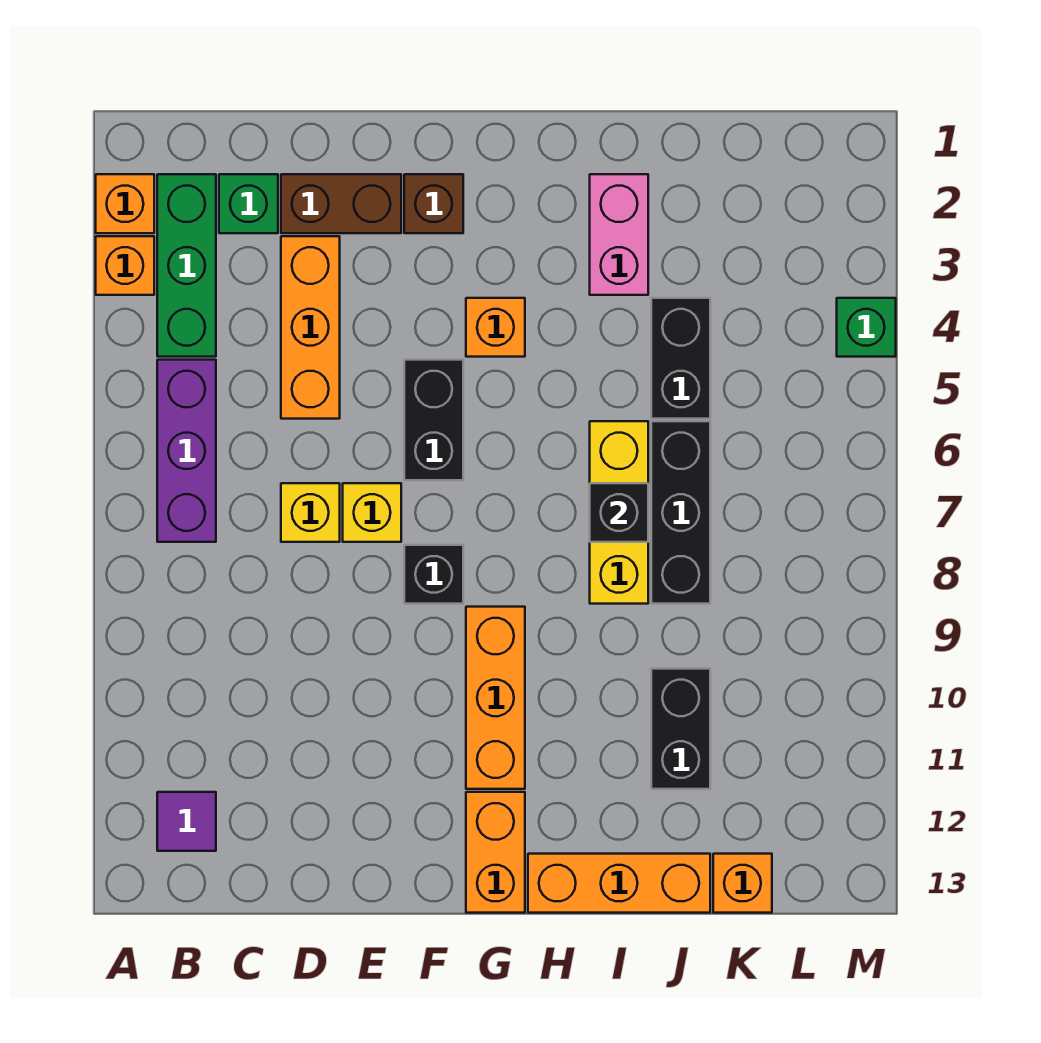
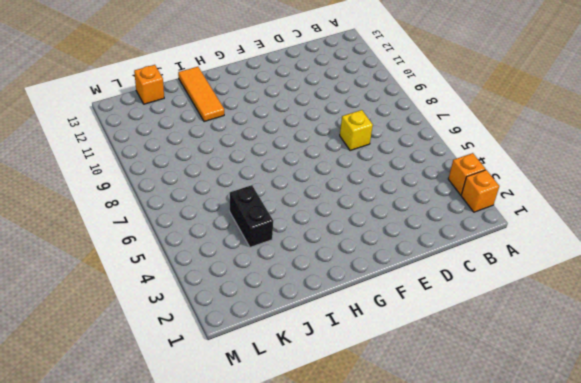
orange tile I11:I13 level 1 -> orange brick H13:J13 level 1
none -> green brick B2:B4 level 1
none -> purple brick B5:B7 level 1
none -> purple tile B12 level 1

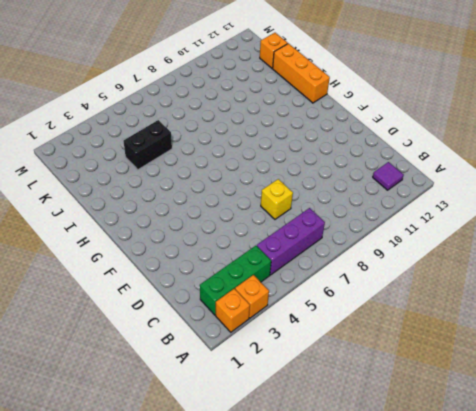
none -> green brick C2 level 1
none -> brown brick D2:E2 level 1
none -> orange brick D3:D5 level 1

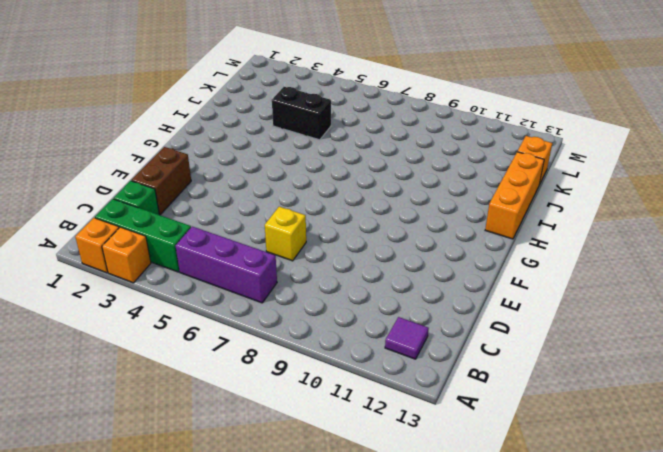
none -> orange brick D3:D5 level 1
none -> yellow brick E7 level 1
none -> brown brick F2 level 1

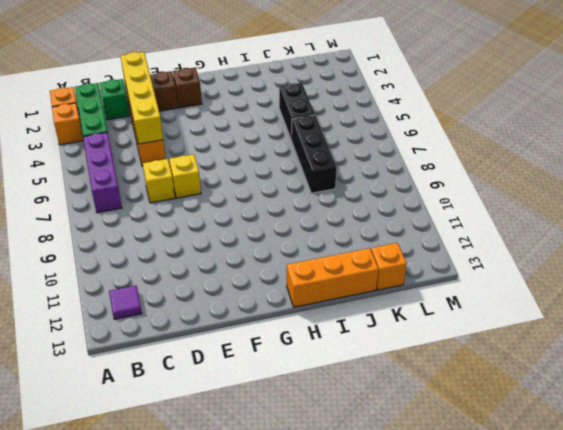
yellow brick D2:D5 level 2 -> none
none -> black brick F5:F6 level 1
none -> black brick F8 level 1
none -> orange brick G4 level 1

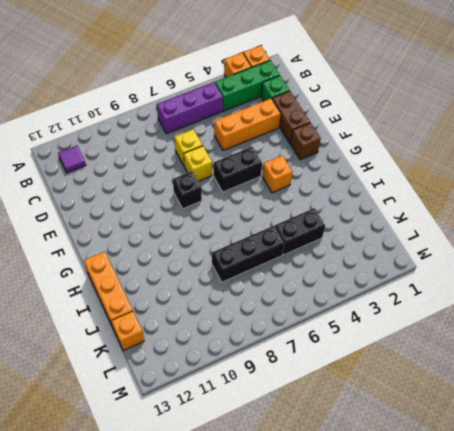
none -> orange brick G9:G11 level 1
none -> orange brick G12:G13 level 1
none -> pink brick I2:I3 level 1

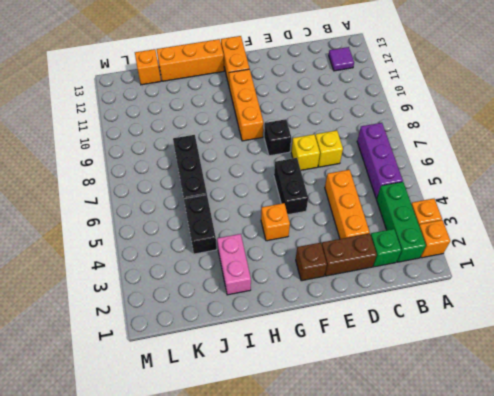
none -> yellow brick I6:I8 level 1
none -> black brick J10:J11 level 1
none -> green brick M4 level 1

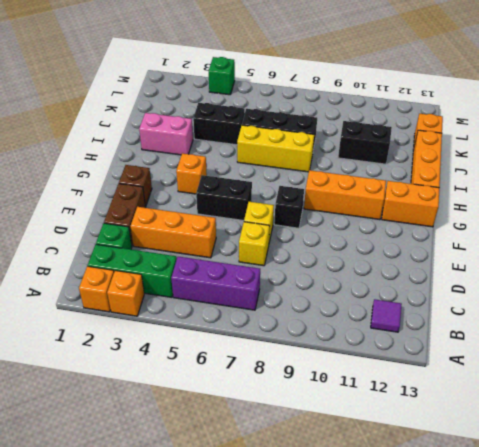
none -> black brick I7 level 2

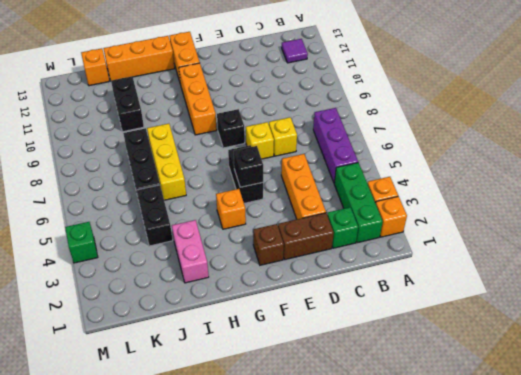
black brick F5 level 2 -> black brick I7 level 2

